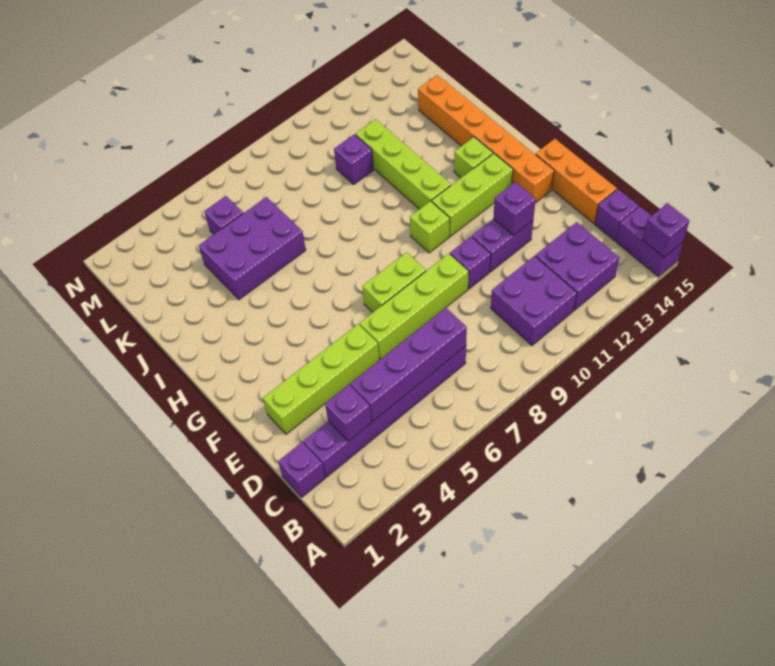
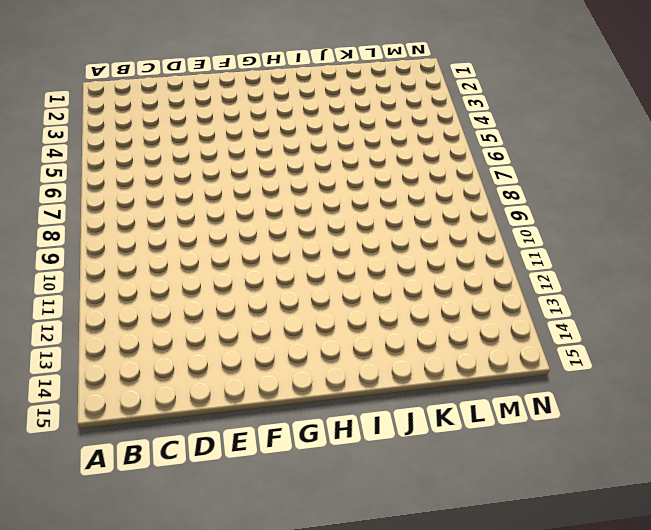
none -> purple brick A15:B15 level 1
none -> purple brick B10:C11 level 1
none -> purple brick B12:C13 level 1

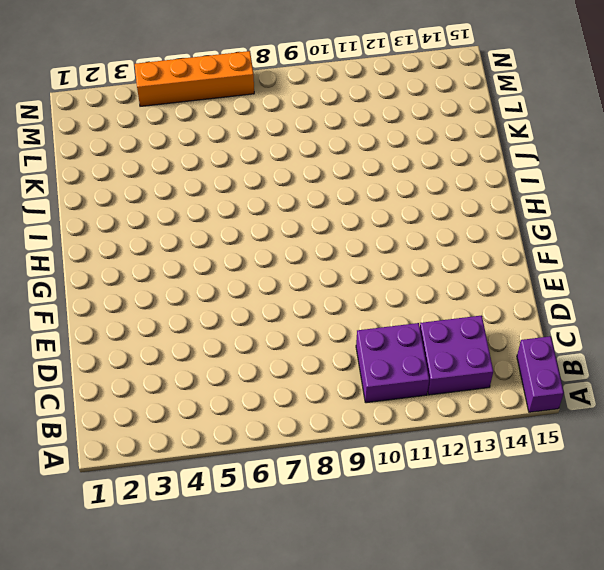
orange brick N4:N7 level 1 -> none
none -> purple brick C1 level 1
none -> purple brick C2:C7 level 1
none -> purple brick C15 level 1

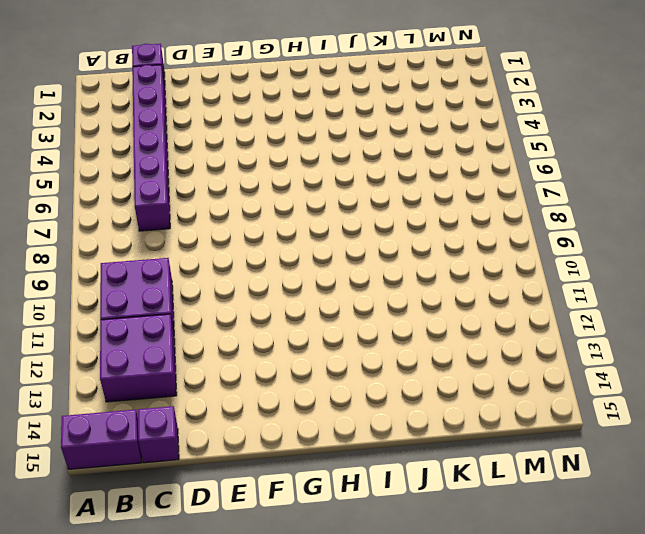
none -> orange brick D15:F15 level 1
none -> lime brick E2:E5 level 1
none -> lime brick E6:E9 level 1

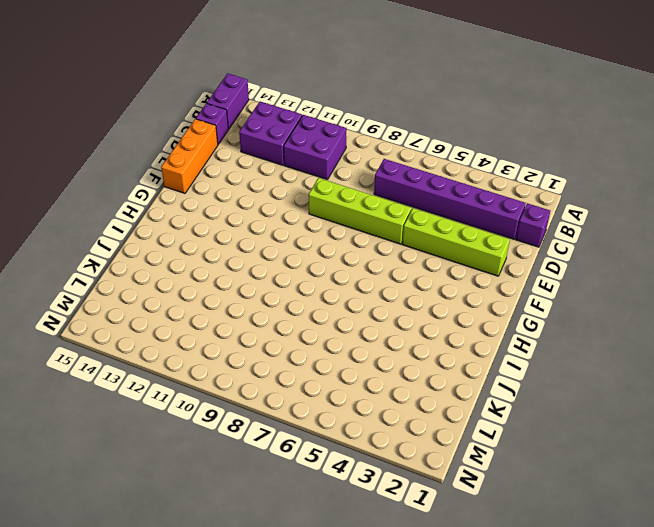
none -> purple brick E10 level 1
none -> purple brick E11:E12 level 1
none -> lime brick F7:F8 level 1

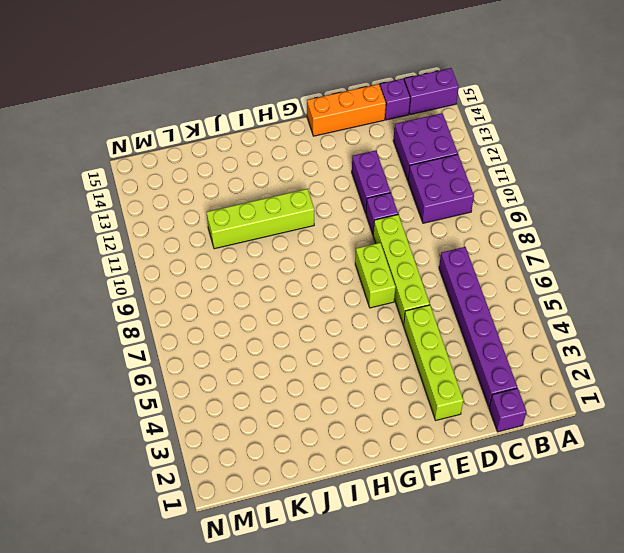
none -> orange brick F14:K14 level 1
none -> lime brick G10 level 1
none -> lime brick G11:G13 level 1

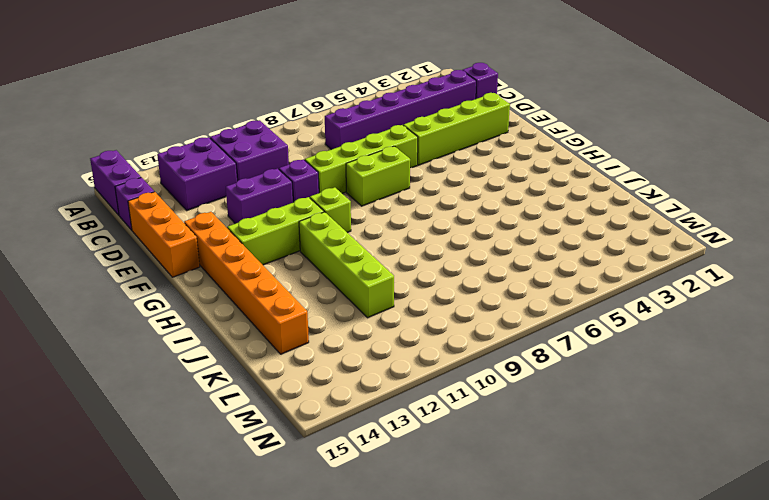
none -> lime brick H13 level 1
none -> purple brick J4:K6 level 1
none -> purple brick K10 level 1

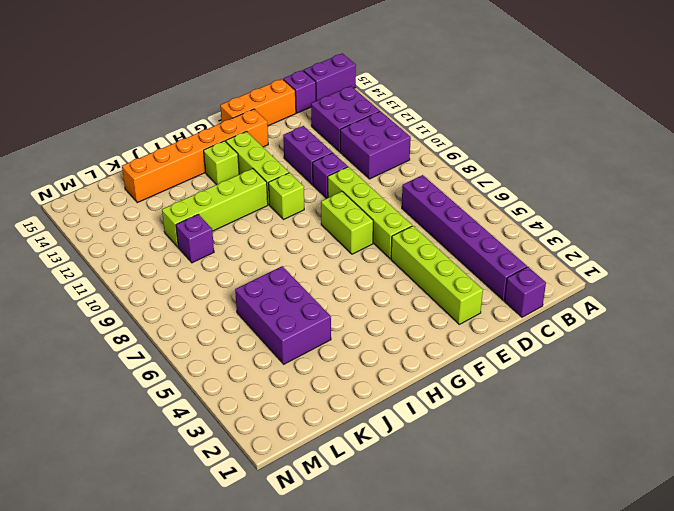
none -> purple brick L5 level 1
none -> purple brick A15 level 2
none -> purple brick C3 level 2

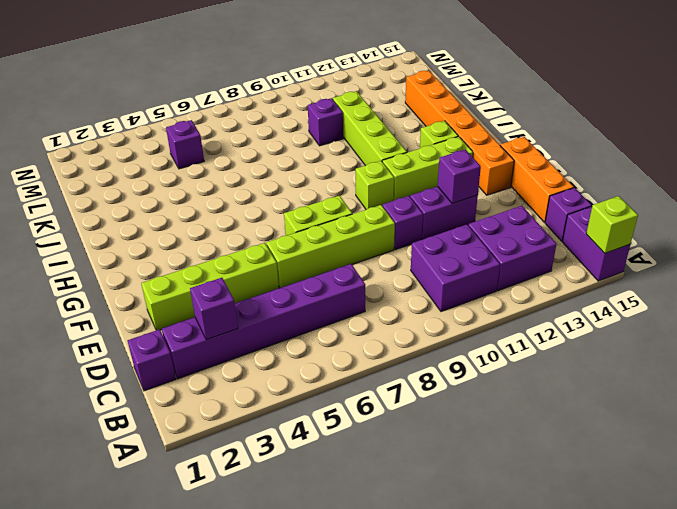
lime brick A15 level 2 -> purple brick A15 level 2
none -> purple brick J4:K6 level 1
none -> purple brick C4:C7 level 2

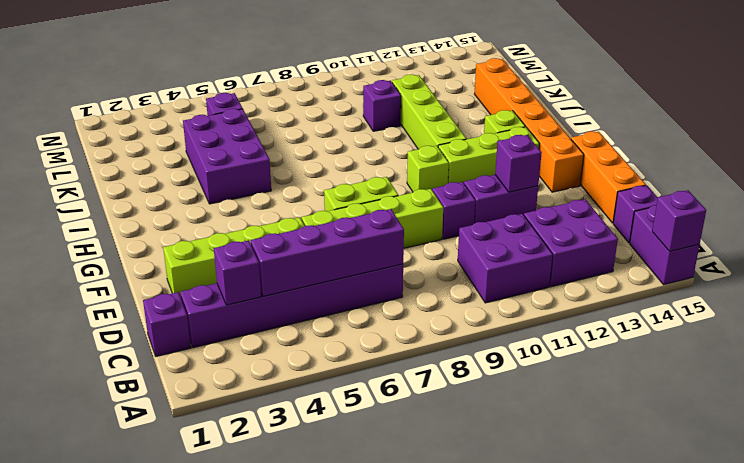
purple brick I4:K5 level 1 -> purple brick J4:K6 level 1

